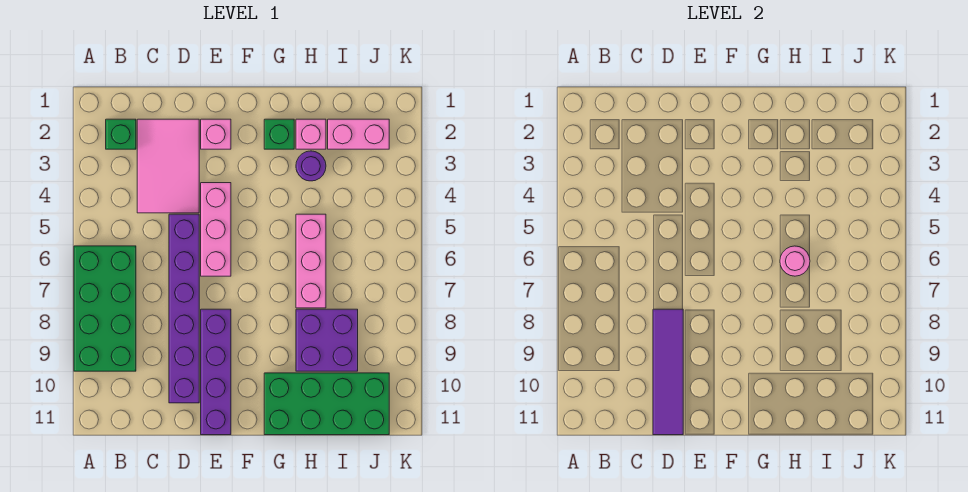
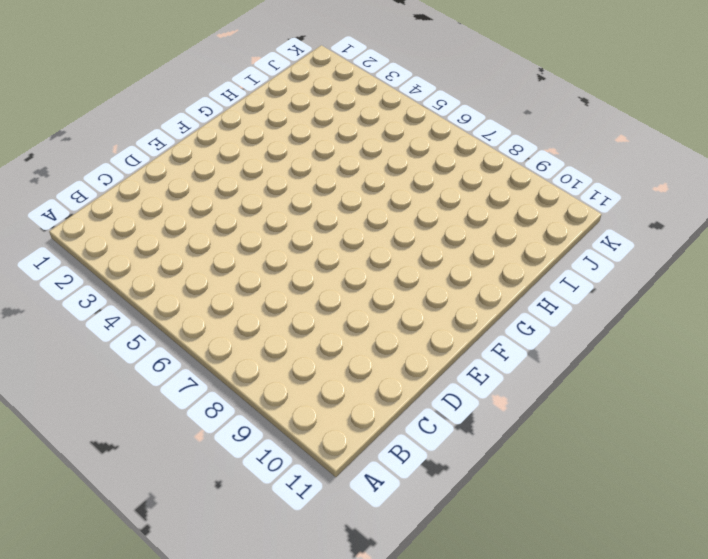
none -> green brick A6:B9 level 1
none -> green brick B2 level 1
none -> pink tile C2:D4 level 1

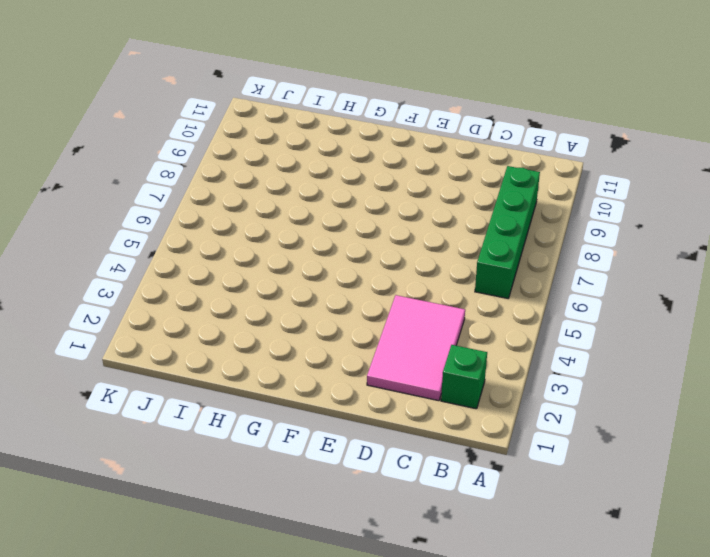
green brick B6:B9 level 1 -> green brick A6:B9 level 1
none -> purple brick D5:D10 level 1
none -> pink brick E2 level 1
none -> pink brick E4:E6 level 1

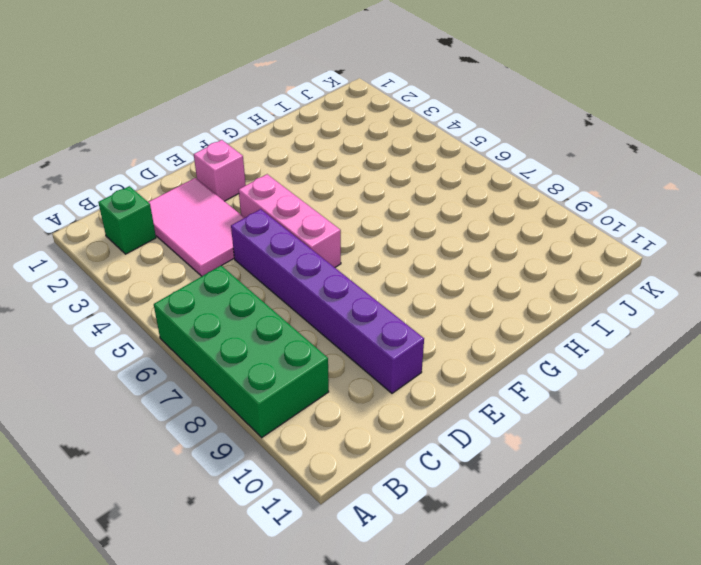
none -> purple brick E8:E11 level 1
none -> green brick G2 level 1
none -> green brick G10:J11 level 1

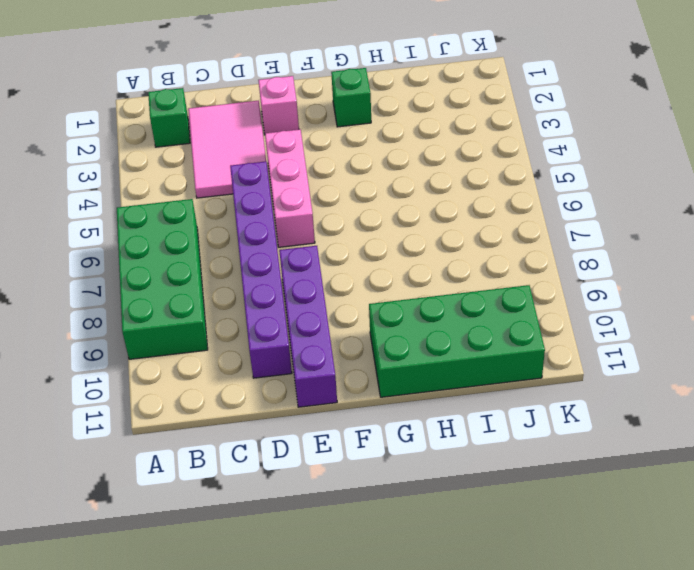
none -> pink brick H2 level 1
none -> purple round brick H3 level 1
none -> pink brick H5:H7 level 1

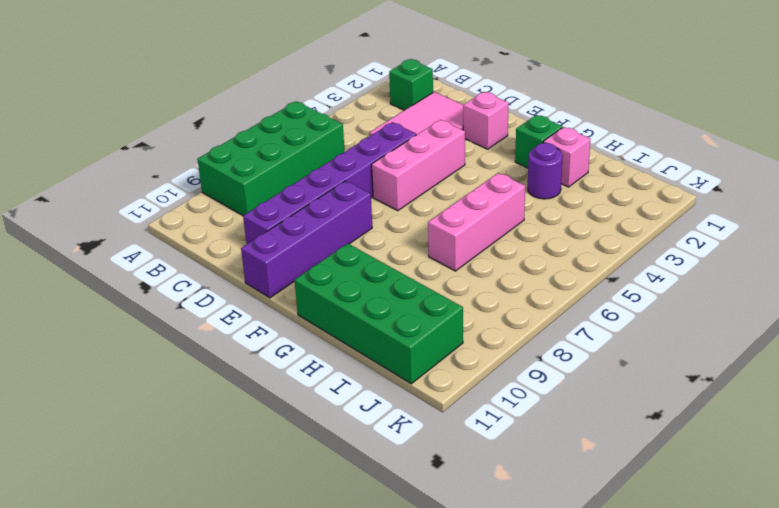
none -> purple brick H8:I9 level 1
none -> pink brick I2:J2 level 1
none -> purple tile D8:D11 level 2

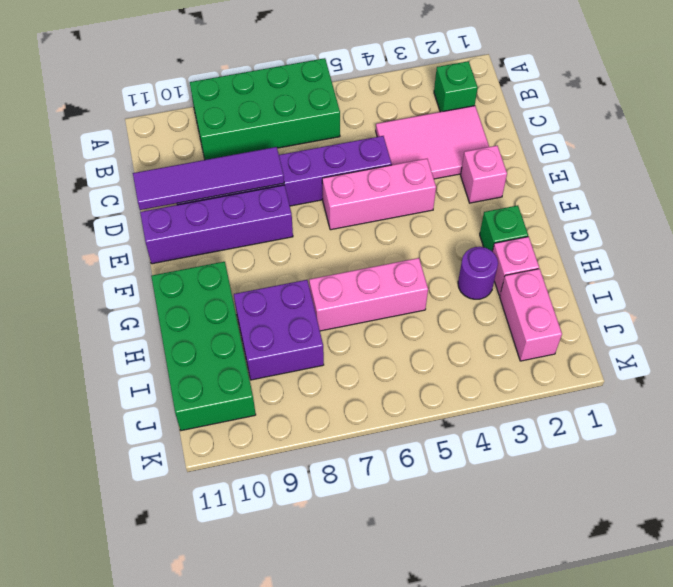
none -> pink round brick H6 level 2

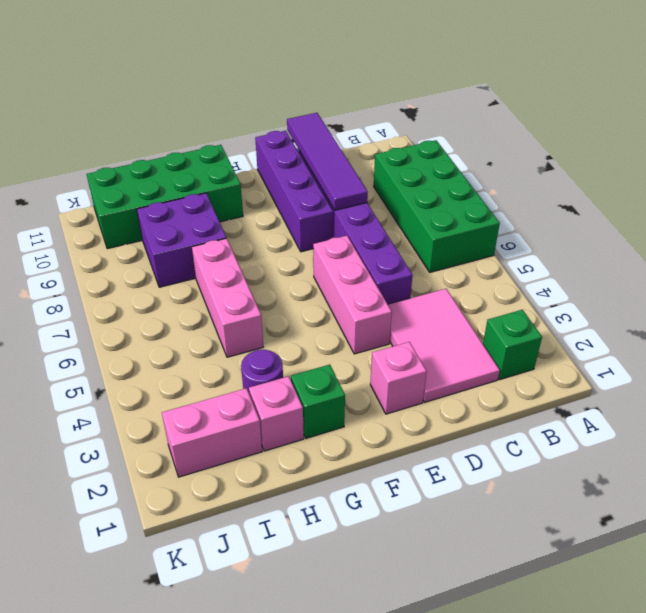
none -> pink round brick H6 level 2

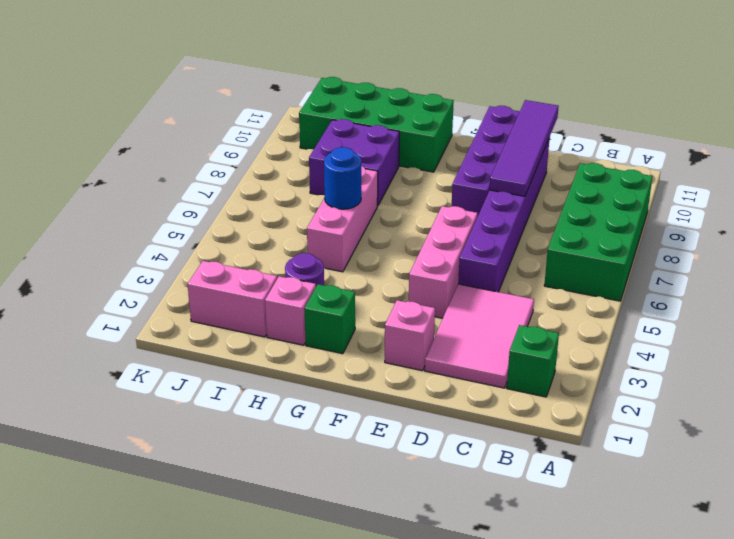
blue round brick H6 level 2 -> pink round brick H6 level 2

